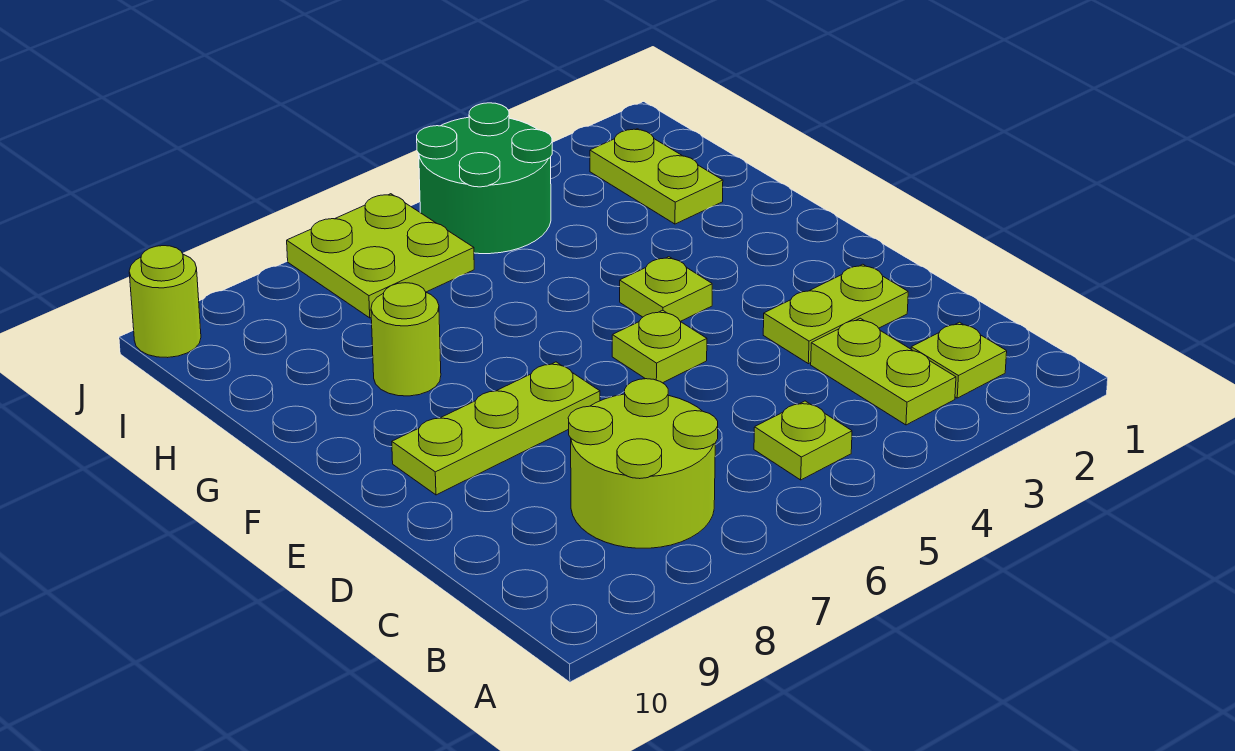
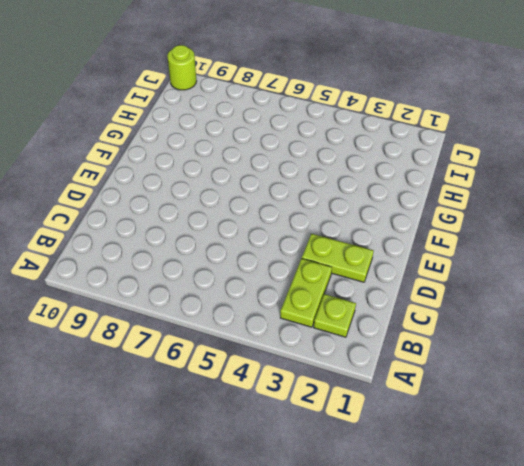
none -> lime plate B5 level 1
none -> lime round brick B7:C8 level 1
none -> lime plate E5 level 1

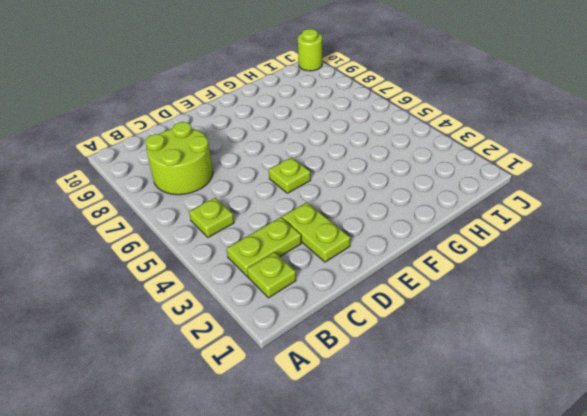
none -> lime plate E7:E9 level 1
none -> lime plate F4 level 1
none -> lime round brick G8 level 1

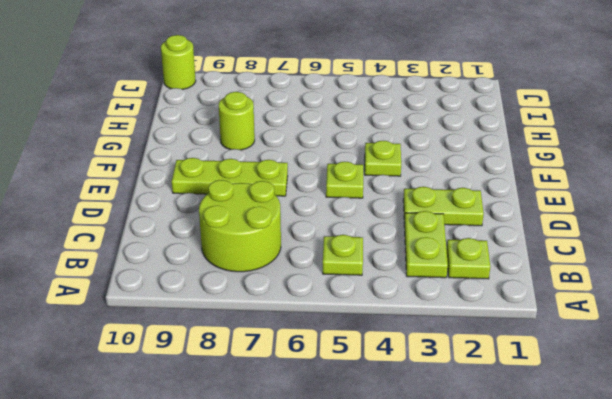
none -> lime plate H2:I2 level 1
none -> green round brick I4:J5 level 1
none -> lime plate I6:J7 level 1

